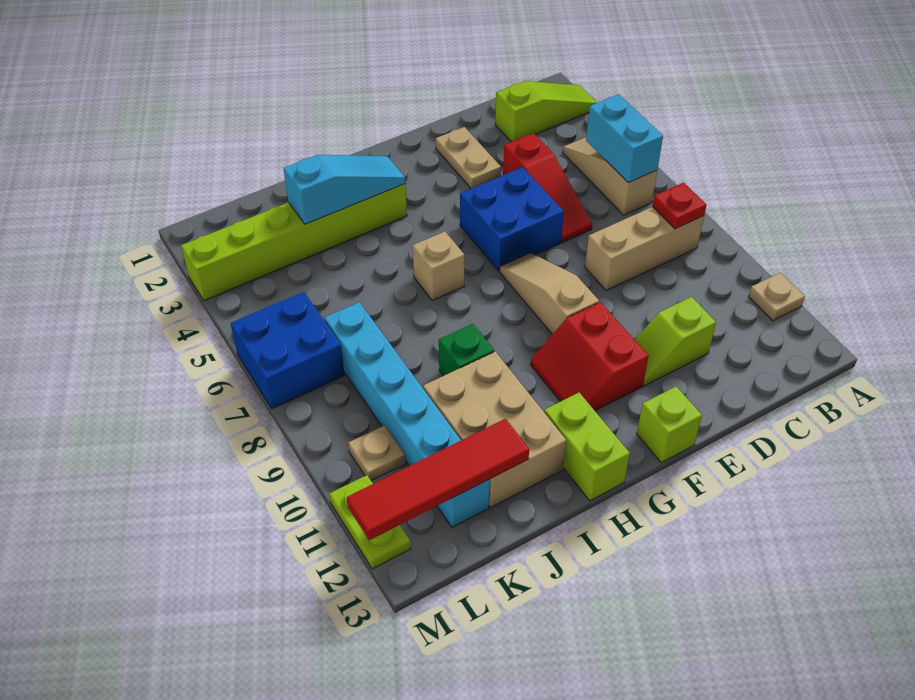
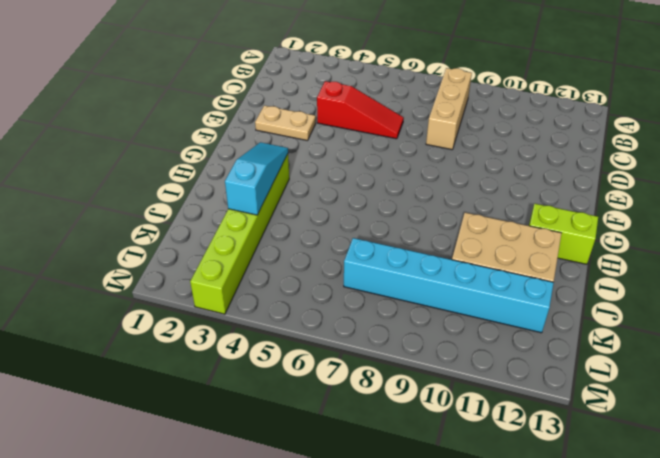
none -> lime slope A2:C2 level 1 top C
none -> tan plate A11 level 1
none -> tan slope B4:B6 level 1 top 6

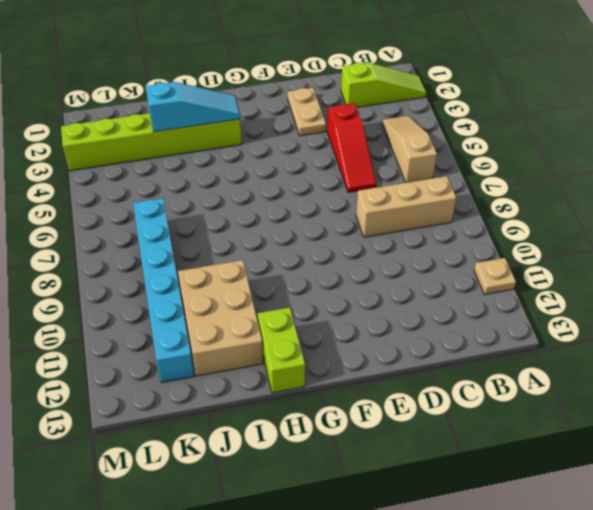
none -> lime slope D11:E11 level 1 top D
none -> blue brick E5:F6 level 1
none -> tan slope F7:F9 level 1 top 9

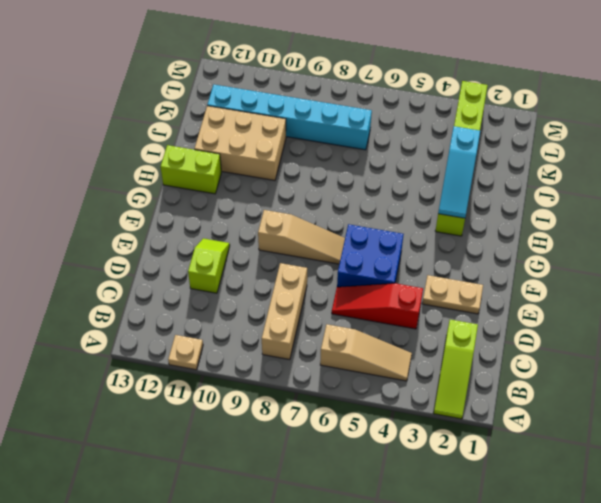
none -> red slope F10:G11 level 1 top F
none -> lime brick F13 level 1
none -> tan brick H6 level 1

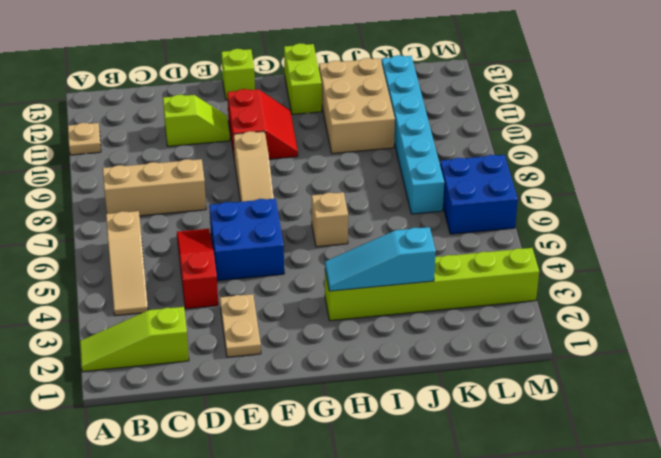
none -> green brick I9 level 1
none -> tan plate L10 level 1
none -> lime plate M11:M12 level 1

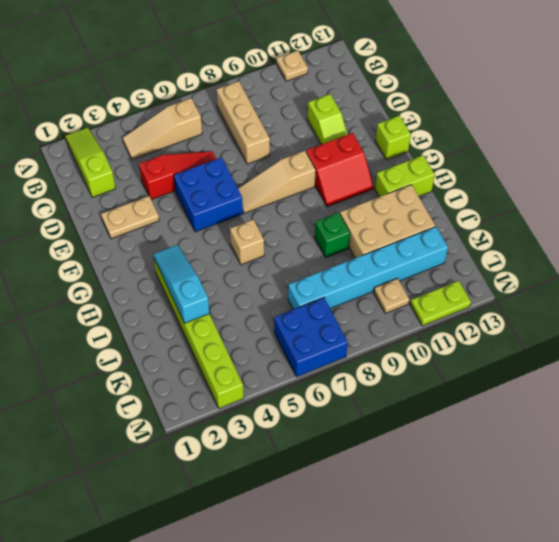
none -> cyan brick B5:B6 level 2
none -> red plate B8 level 2
none -> red tile J12:M12 level 2

